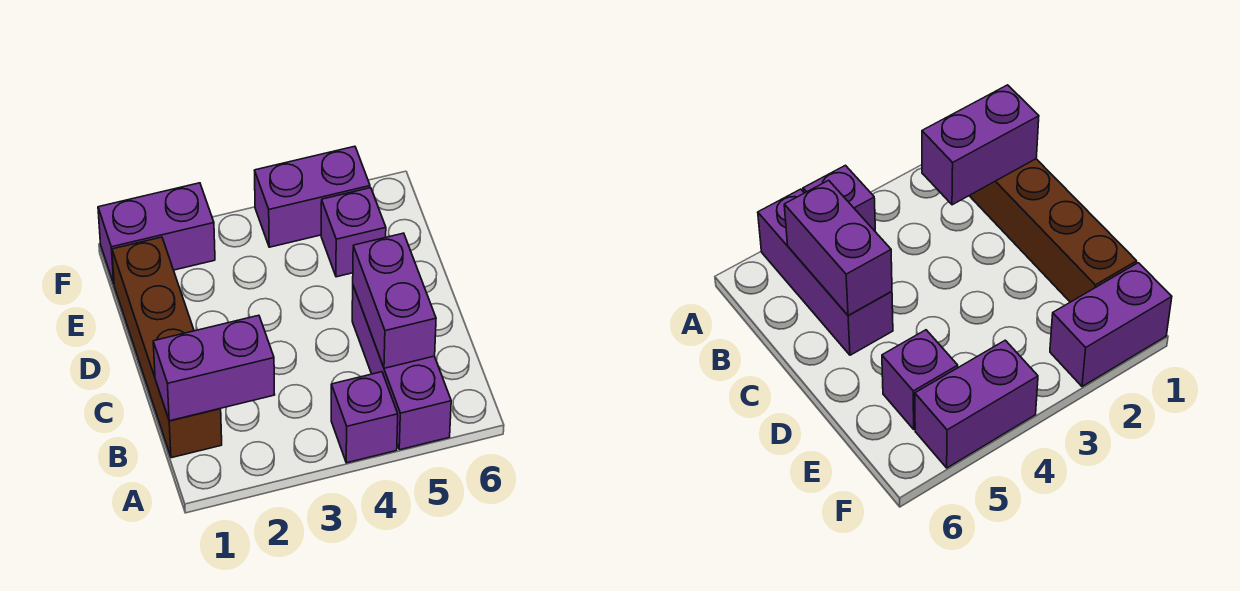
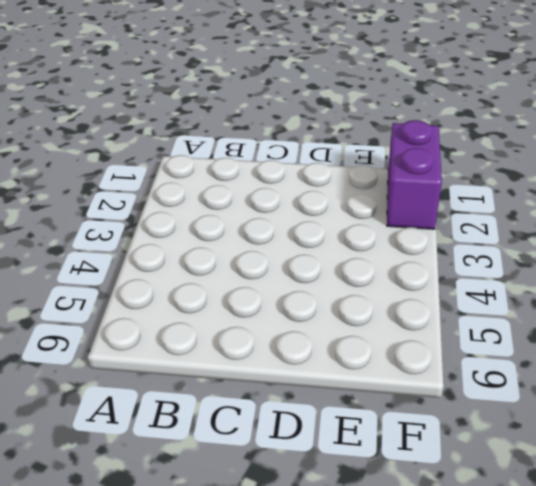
none -> purple brick A4 level 1
none -> purple brick A5:C5 level 1

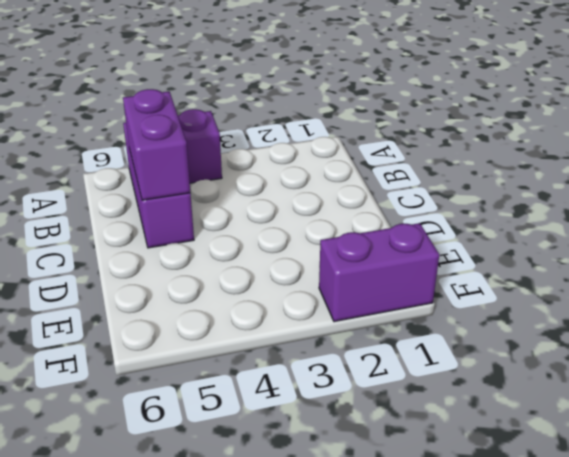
none -> brown brick B1:E1 level 1
none -> purple brick E5 level 1

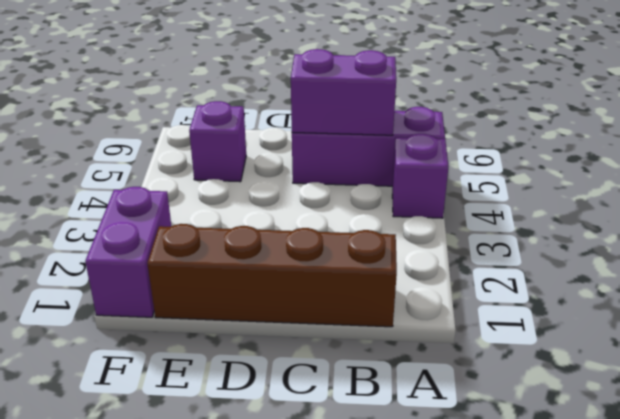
none -> purple brick F4:F5 level 1
none -> purple brick B1:B2 level 2

